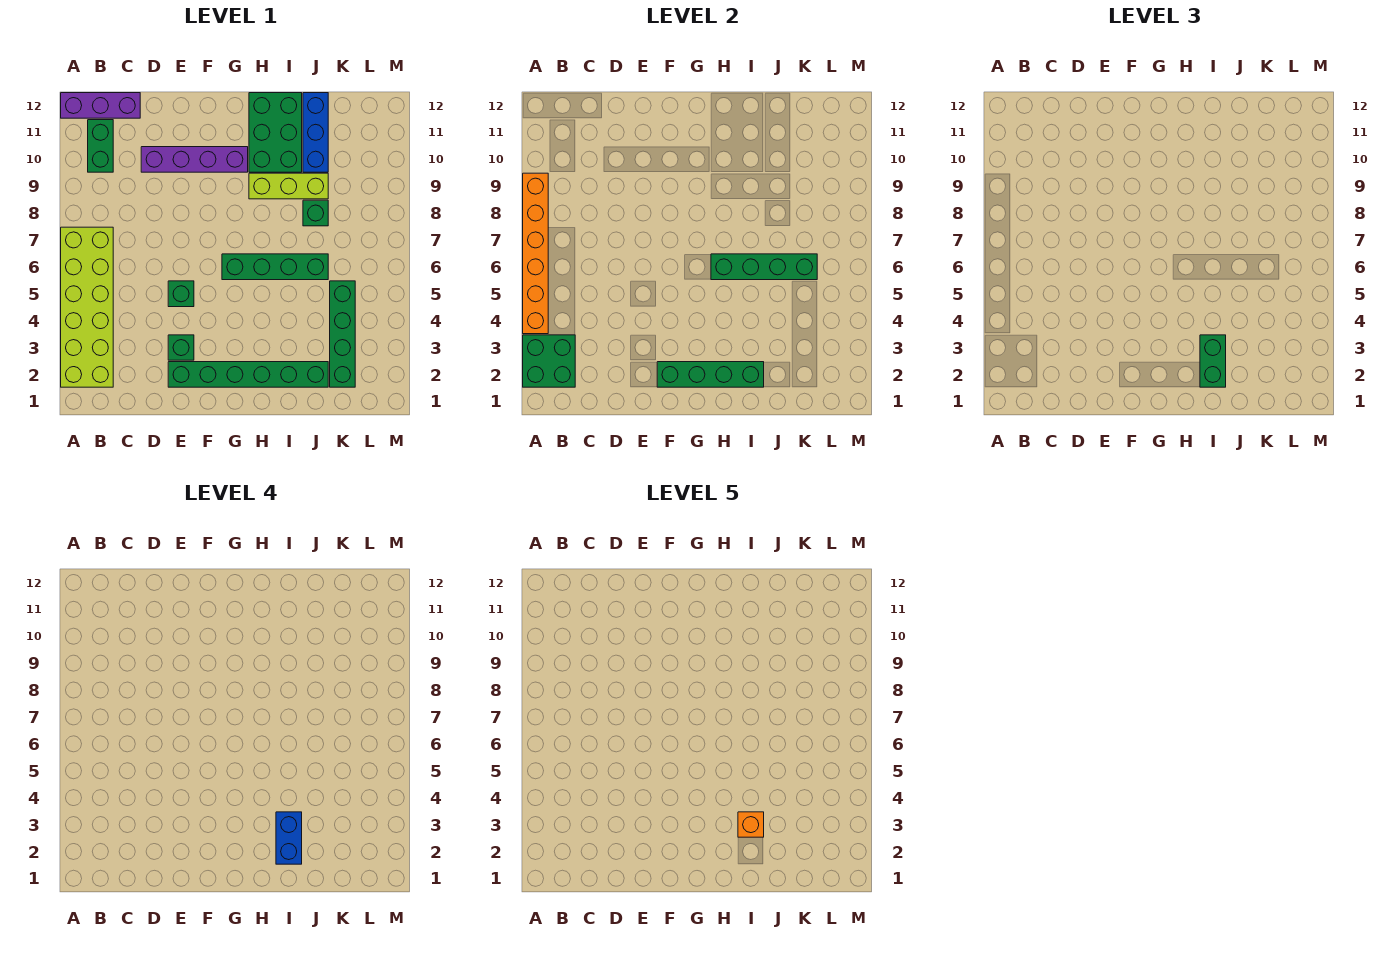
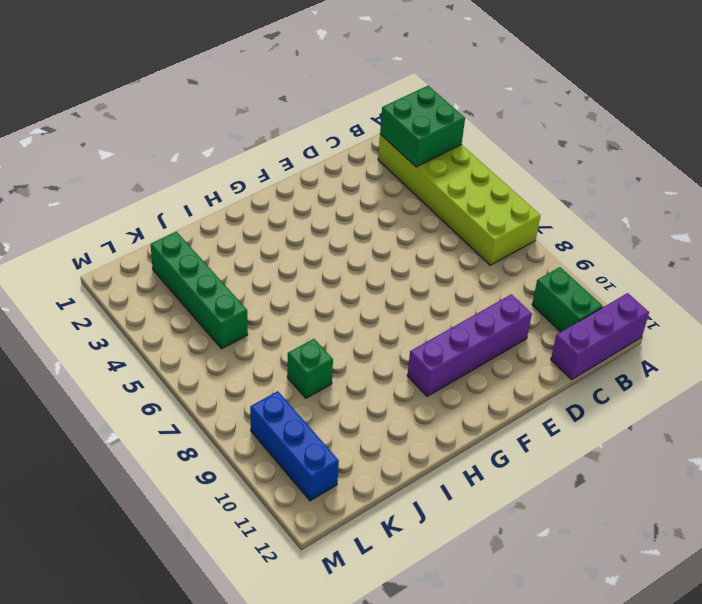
blue brick L9:L11 level 1 -> blue brick J10:J12 level 1
none -> green brick E2:J2 level 1
none -> green brick E3 level 1
none -> green brick E5 level 1

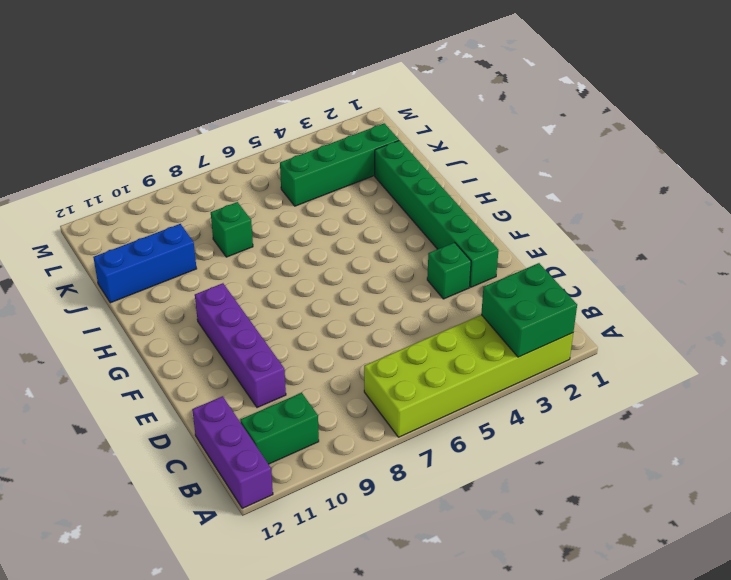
none -> green brick E5 level 1
none -> green brick G6:J6 level 1
none -> lime brick H9:J9 level 1

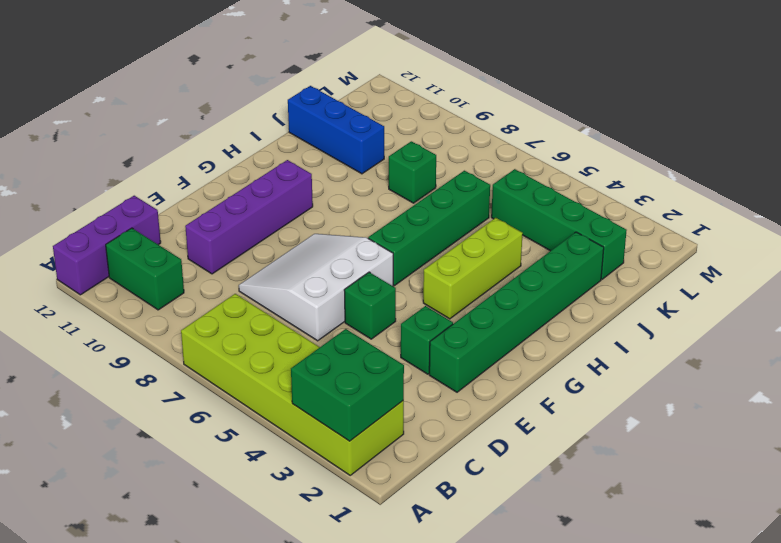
white slope D6:F8 level 1 top 6 -> none
lime brick G4:I4 level 1 -> lime brick H9:J9 level 1
none -> green brick H10:I12 level 1
none -> orange brick A4:A9 level 2
none -> green brick F2:I2 level 2

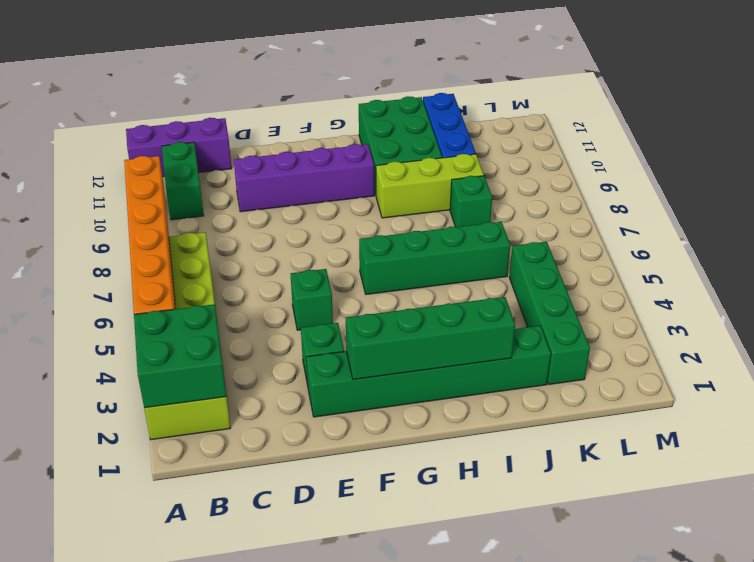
none -> green brick H6:K6 level 2
none -> green brick I2:I3 level 3
none -> blue brick I2:I3 level 4

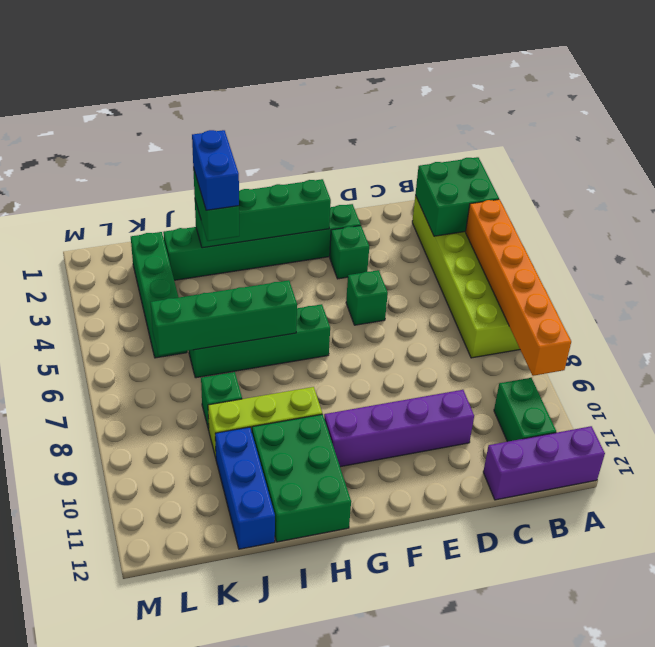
none -> orange brick I3 level 5

